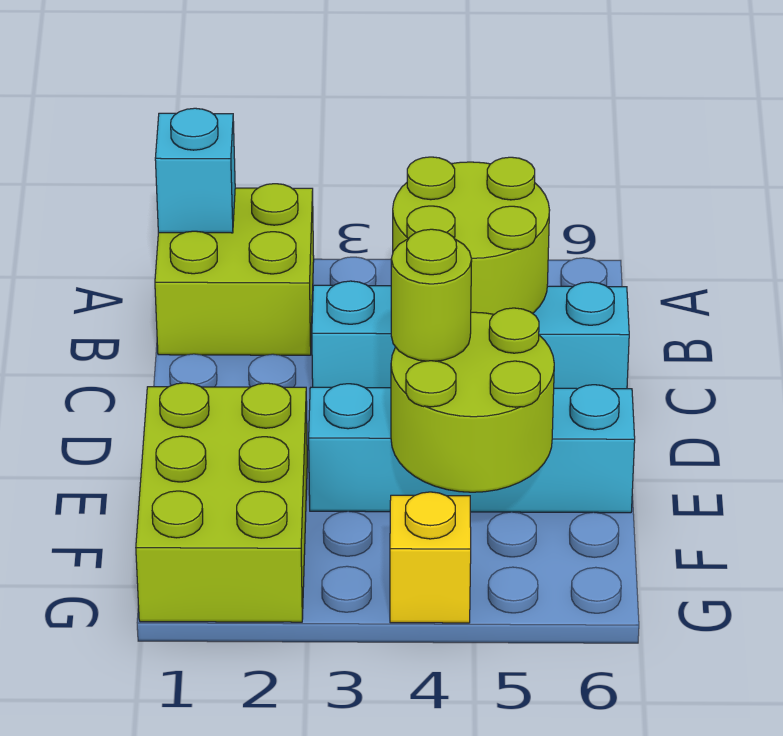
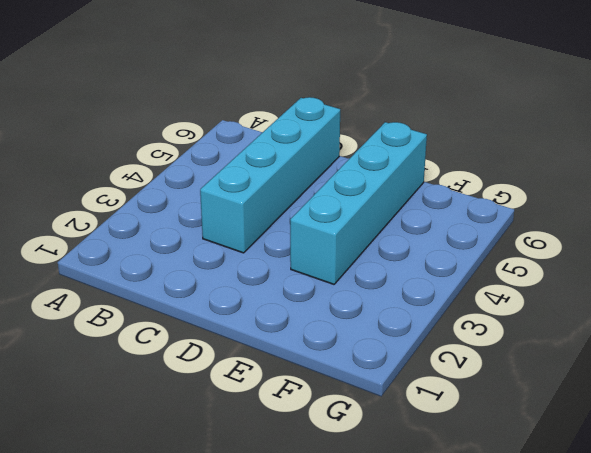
none -> lime brick A1:B2 level 1
none -> lime brick E1:G2 level 1

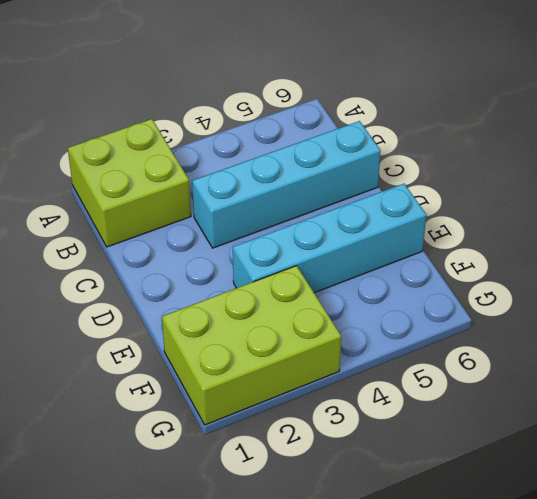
lime brick F1:G3 level 1 -> lime brick E1:G2 level 1
none -> yellow brick G4 level 1
none -> cyan brick A1 level 2

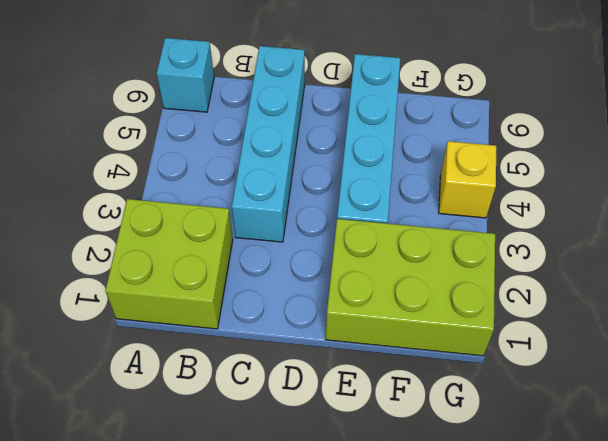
cyan brick A6 level 1 -> cyan brick A1 level 2
none -> lime round brick B4:C5 level 2
none -> lime round brick E4:F5 level 2

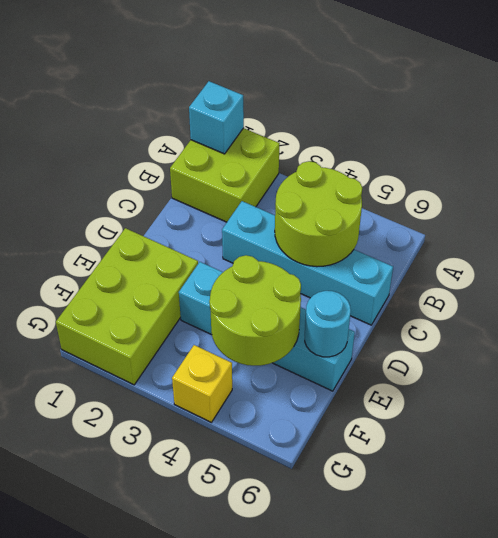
cyan round brick E6 level 2 -> none
none -> lime round brick E4 level 3

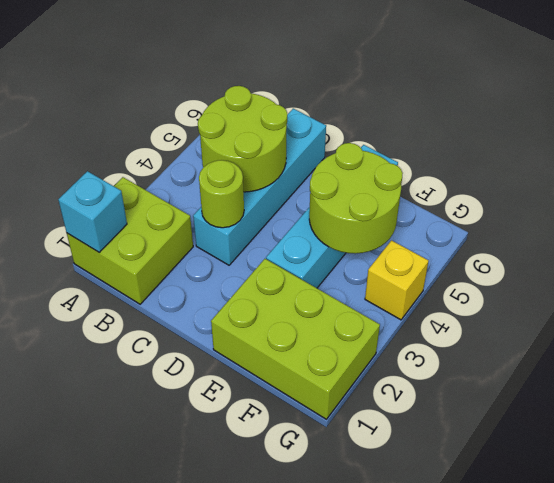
lime round brick C3 level 2 -> lime round brick E4 level 3

